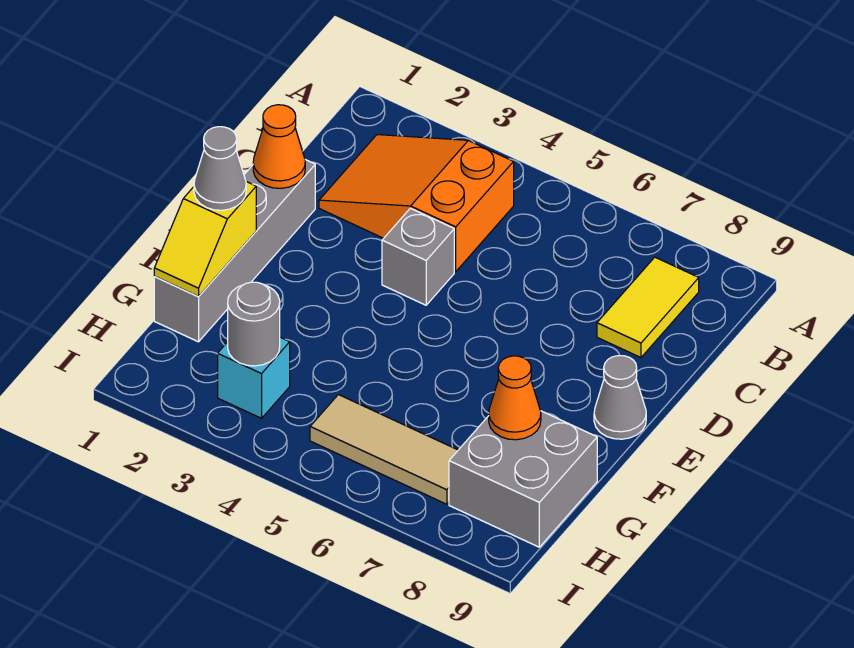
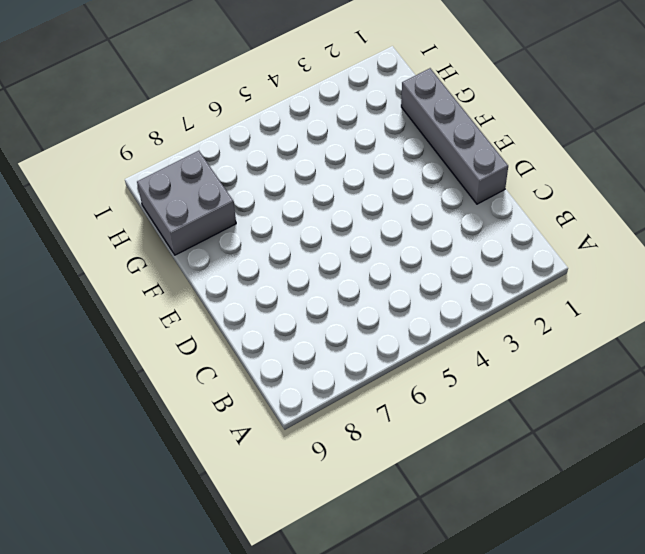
none -> orange slope B2:C4 level 1 top 4
none -> yellow tile B8:C8 level 1
none -> grey brick D4 level 1

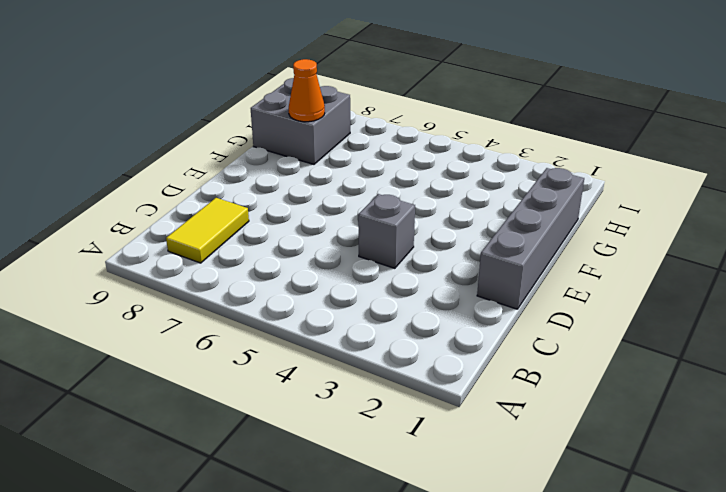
none -> orange slope B2:C4 level 1 top 4
none -> grey cone E9 level 1
none -> cyan brick H3 level 1

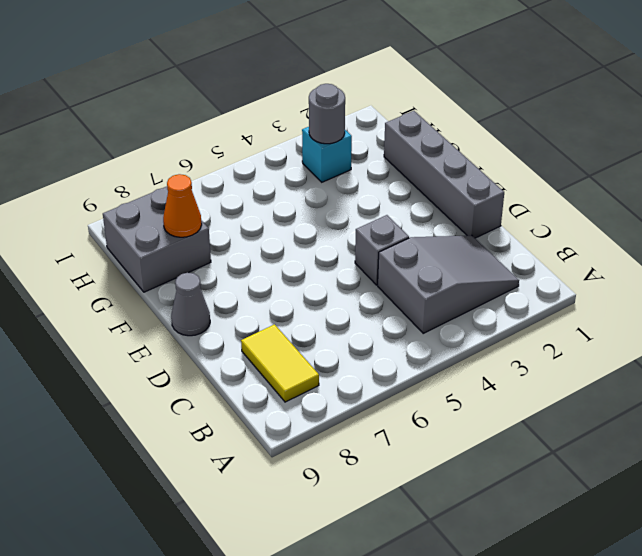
grey slope B2:C4 level 1 top 4 -> orange slope B2:C4 level 1 top 4
none -> tan tile H5:H7 level 1
none -> orange cone D1 level 2
none -> yellow slope F1:G1 level 2 top F

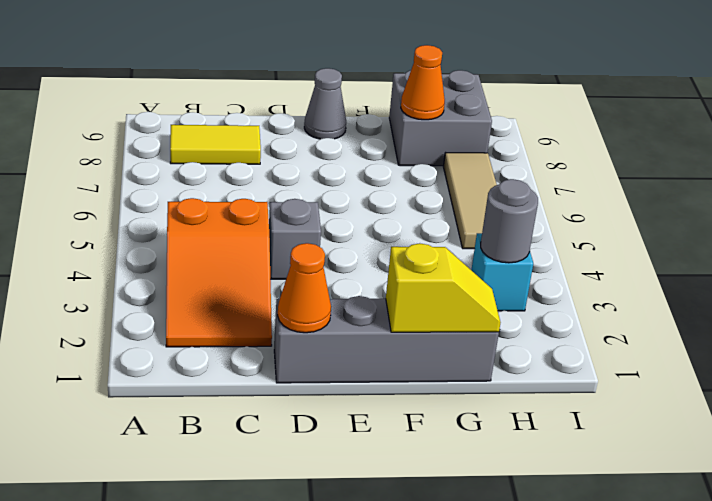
none -> grey cone F1 level 3

